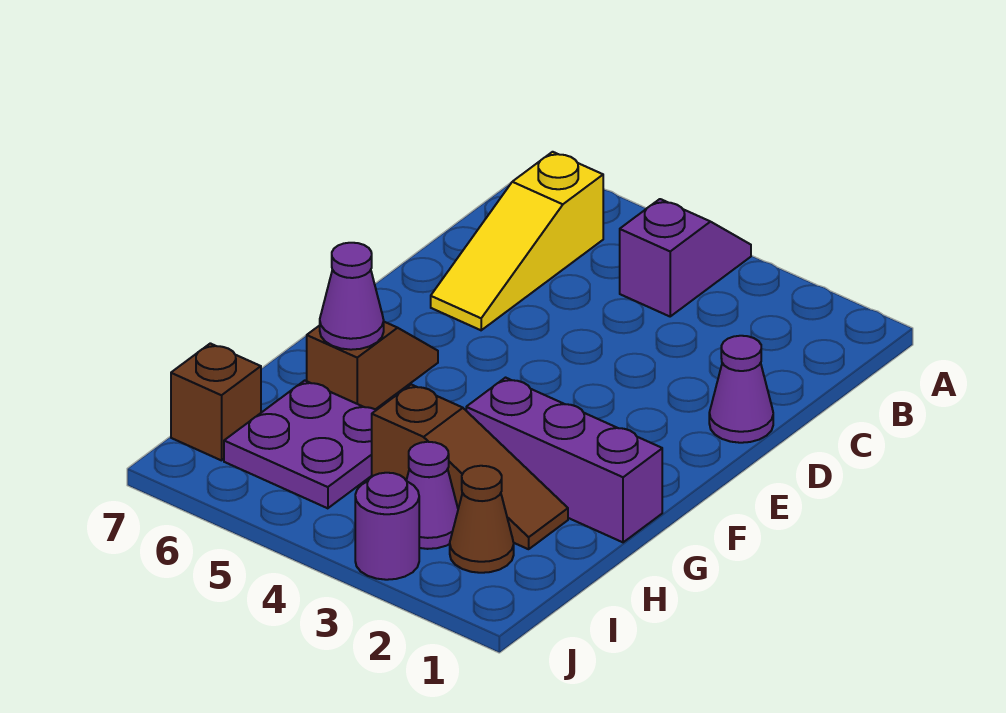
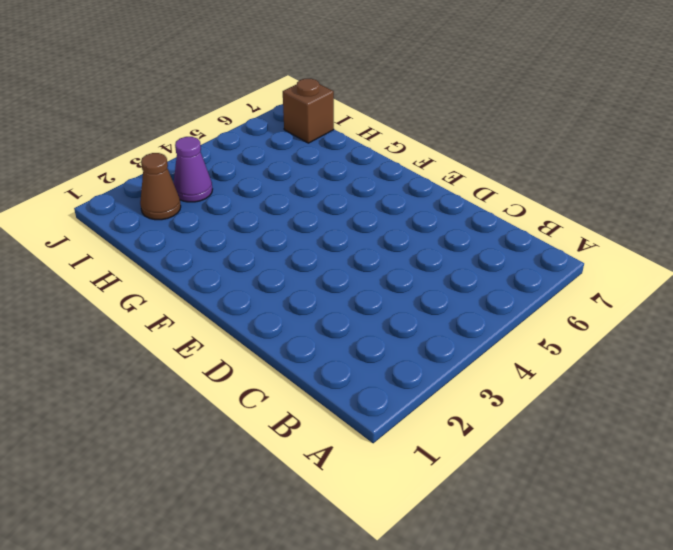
none -> purple slope A4:B4 level 1 top B
none -> yellow slope B6:D6 level 1 top B
none -> purple cone D1 level 1

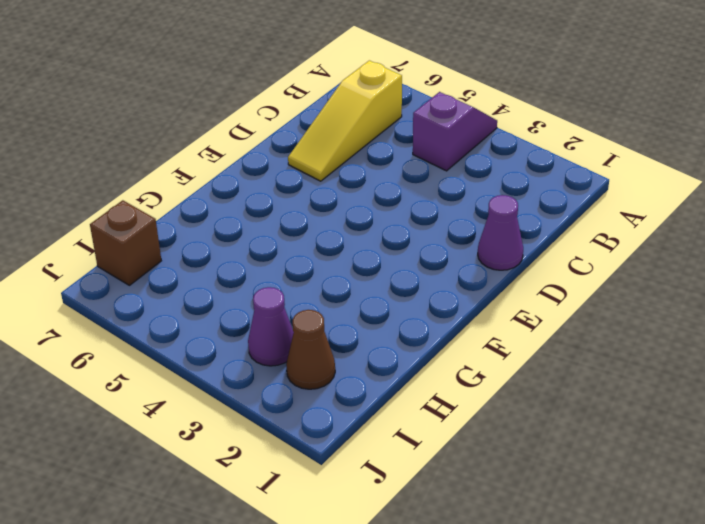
none -> brown slope F6:G6 level 1 top G
none -> purple brick G1:G3 level 1
none -> brown slope H2:H4 level 1 top 4

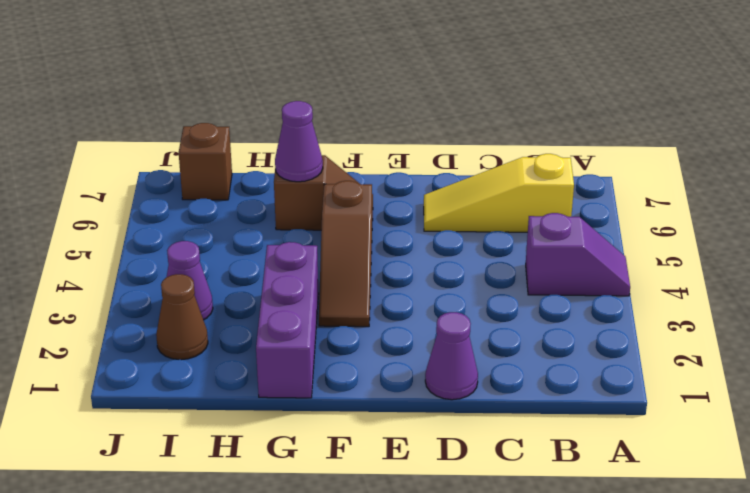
brown slope F3:F5 level 1 top 5 -> brown slope H2:H4 level 1 top 4
none -> purple plate H5:I6 level 1
none -> purple round brick J3 level 1

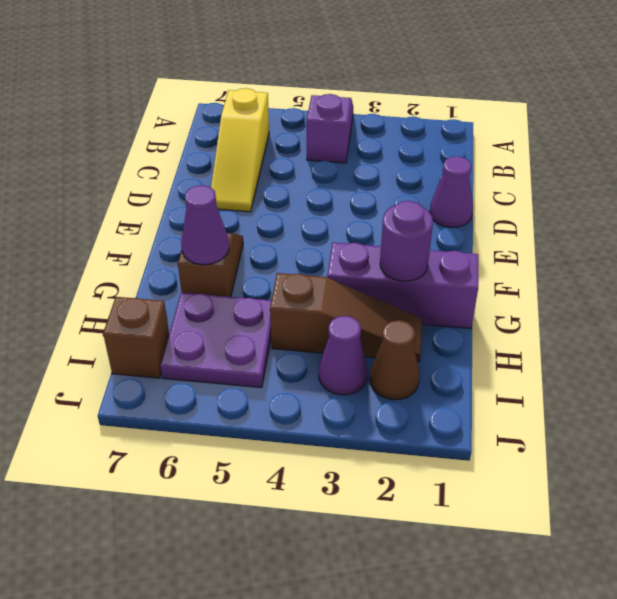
purple round brick G2 level 2 -> purple round brick J3 level 1

